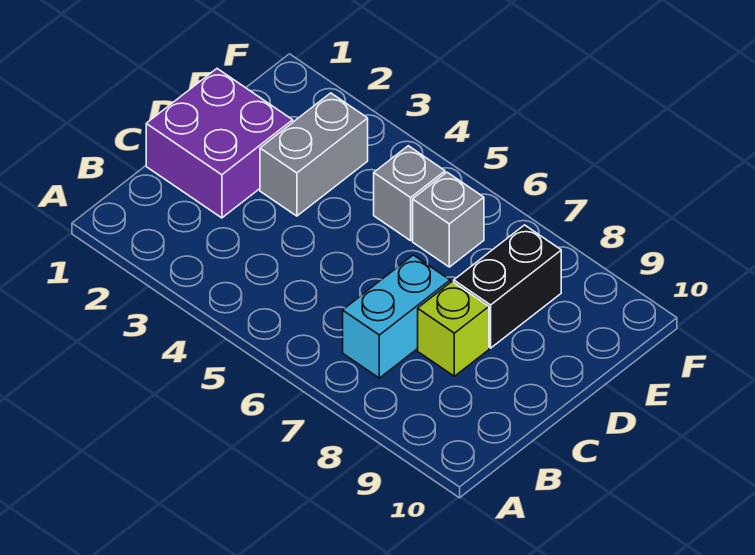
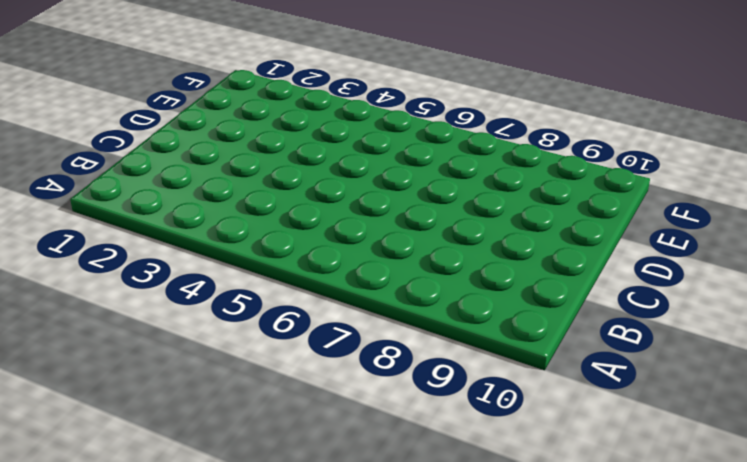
none -> cyan brick B7:C7 level 1
none -> purple brick C1:D2 level 1

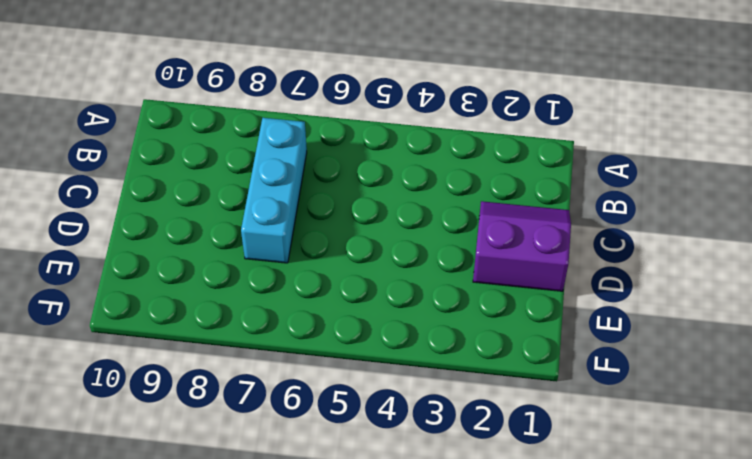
cyan brick B7:D7 level 1 -> cyan brick B7:C7 level 1
purple slope C1:D2 level 1 top D -> purple brick C1:D2 level 1
none -> lime brick C8 level 1
none -> grey brick D3:E3 level 1

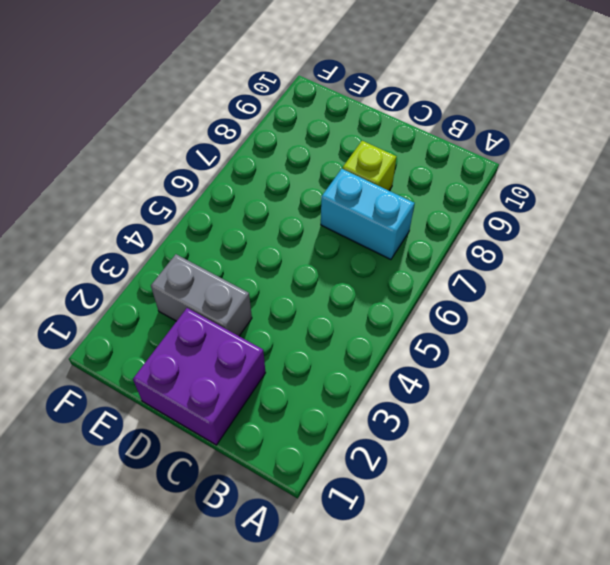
none -> black brick D8:E8 level 1
none -> grey brick E5 level 1

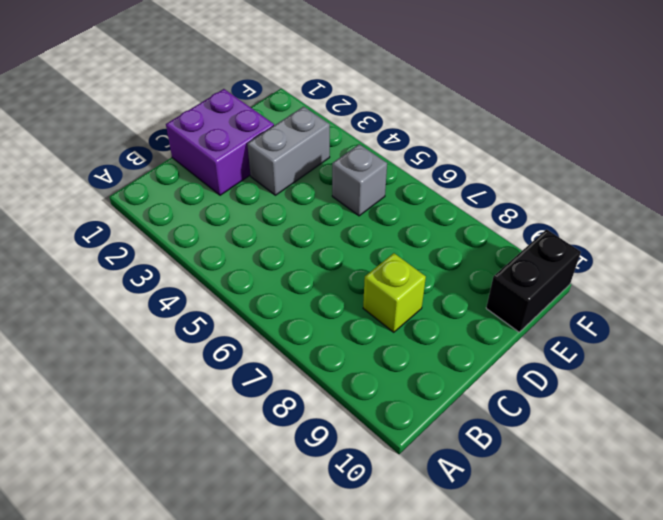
black brick E10:F10 level 1 -> black brick D8:E8 level 1
none -> cyan brick B7:C7 level 1
none -> grey brick E6 level 1

